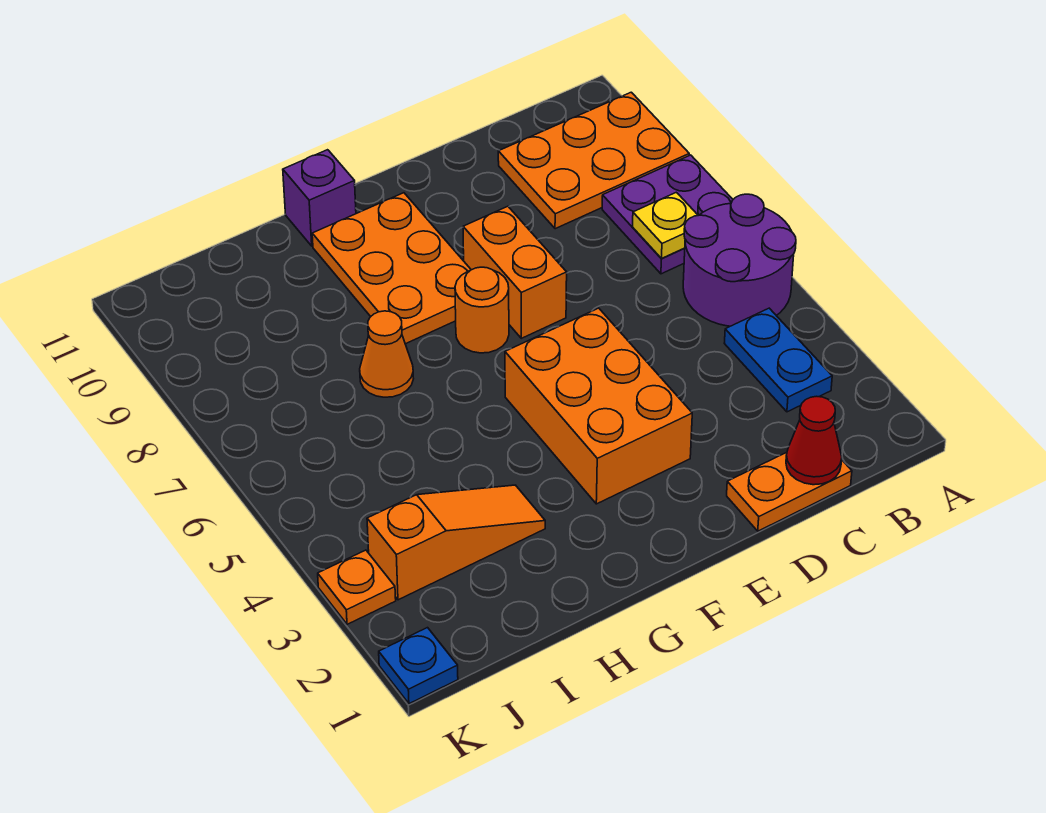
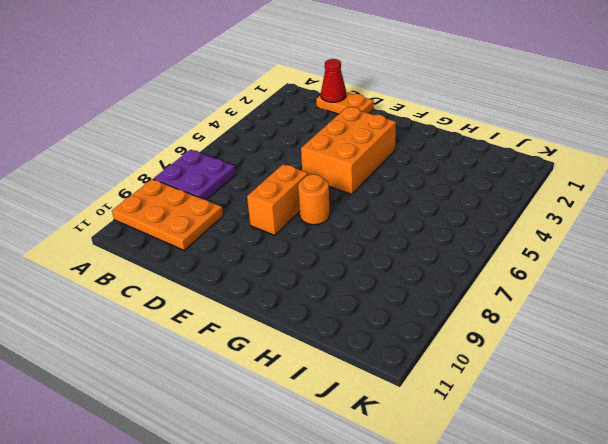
none -> purple round brick A5:B6 level 1
none -> blue plate B3:B4 level 1
none -> orange plate F8:G10 level 1

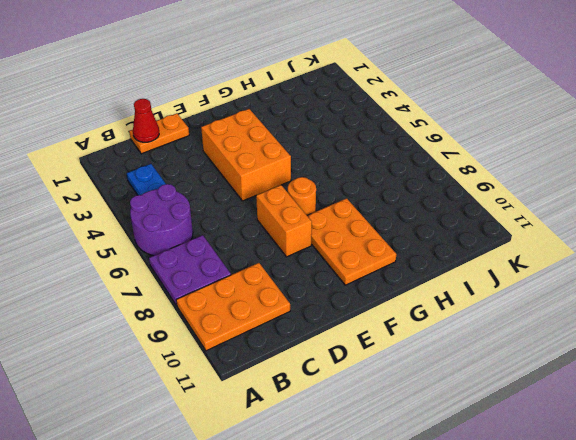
none -> purple brick G11 level 1
none -> orange slope H3:J3 level 1 top J
none -> orange cone H7 level 1

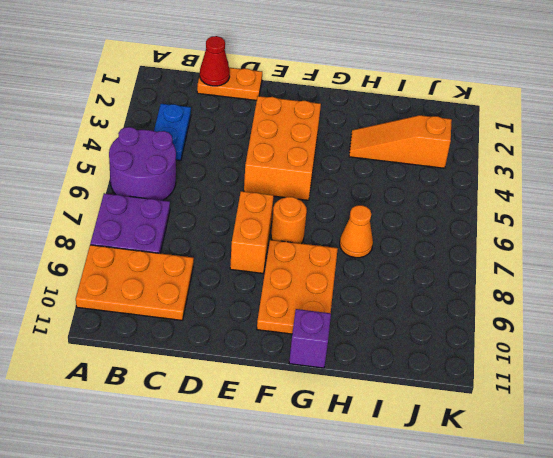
none -> blue plate K1 level 1
none -> orange plate K3 level 1
none -> yellow plate B7 level 2

